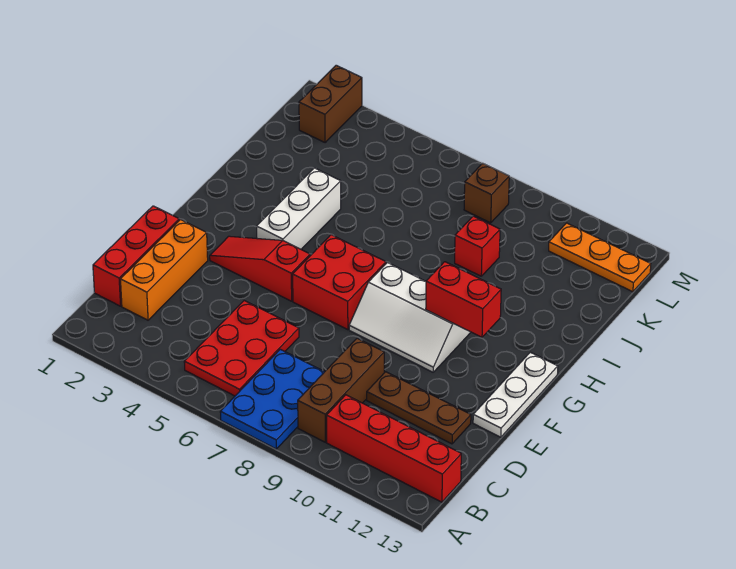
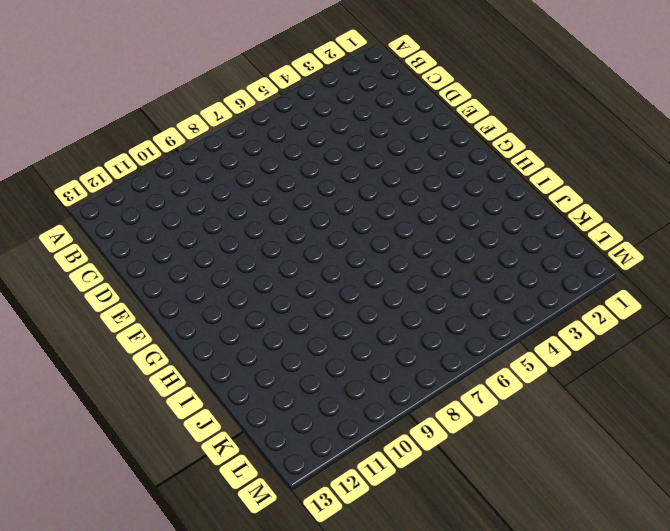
none -> blue plate A7:C8 level 1
none -> red plate B5:D6 level 1
none -> brown brick B9:D9 level 1

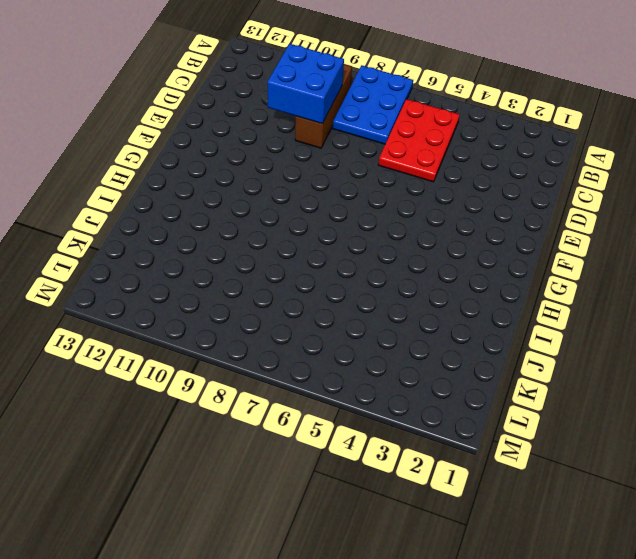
blue brick C9:D10 level 2 -> none
none -> red brick B10:B13 level 1
none -> red brick C1:E1 level 1
none -> orange brick C2:E2 level 1

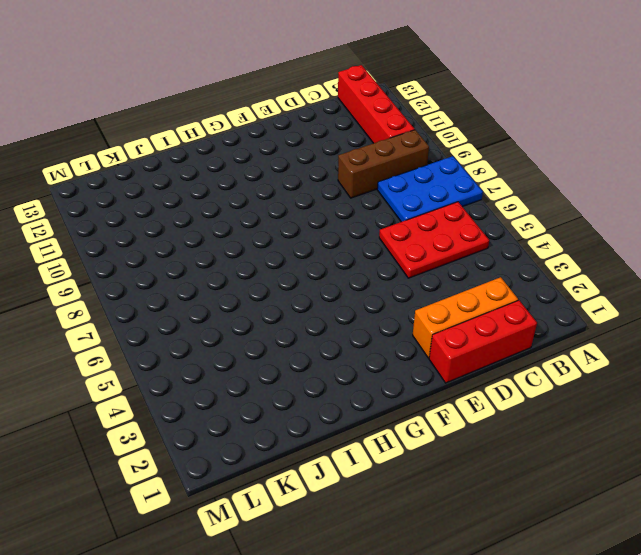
none -> brown plate D10:D12 level 1
none -> white plate E13:G13 level 1
none -> red slope F3:F5 level 1 top 5

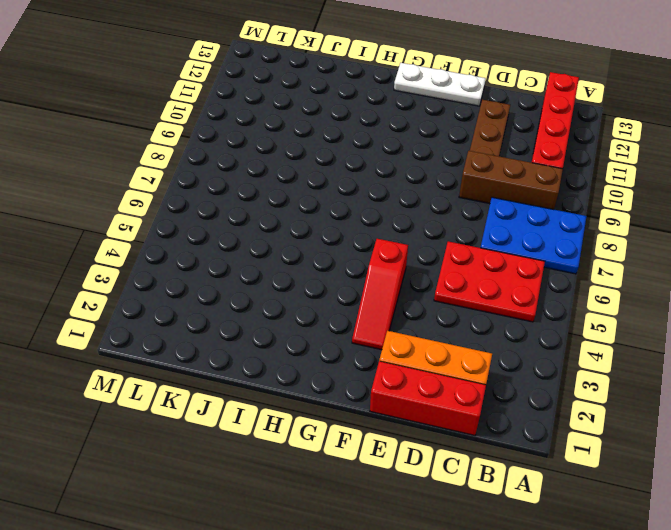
none -> red brick F6:G7 level 1
none -> white slope F8:G10 level 1 top G
none -> white brick G4:I4 level 1

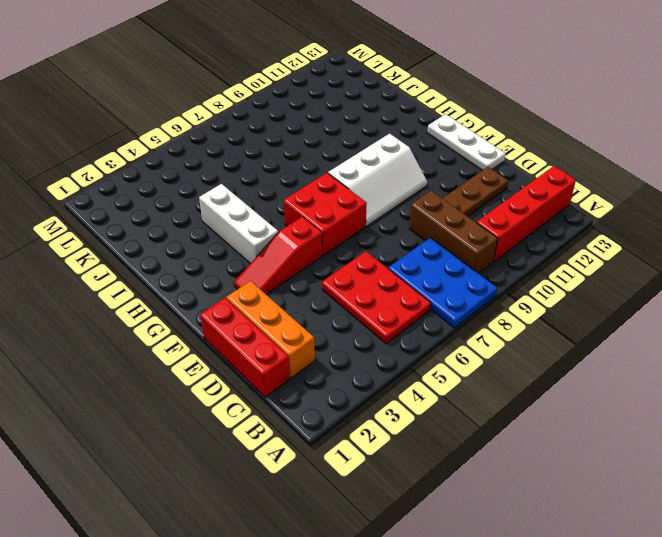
none -> red brick J9 level 1
none -> brown brick L2:M2 level 1
none -> brown brick L8 level 1

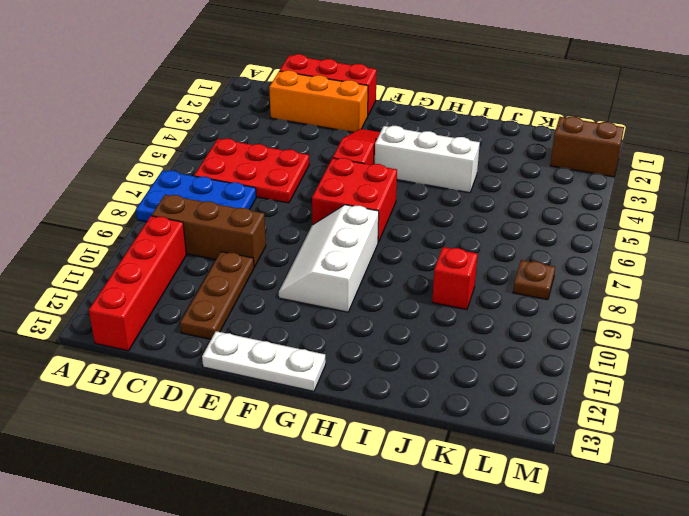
brown plate L8 level 1 -> brown brick L8 level 1
none -> orange plate L11:L13 level 1
none -> red brick G10:G11 level 2

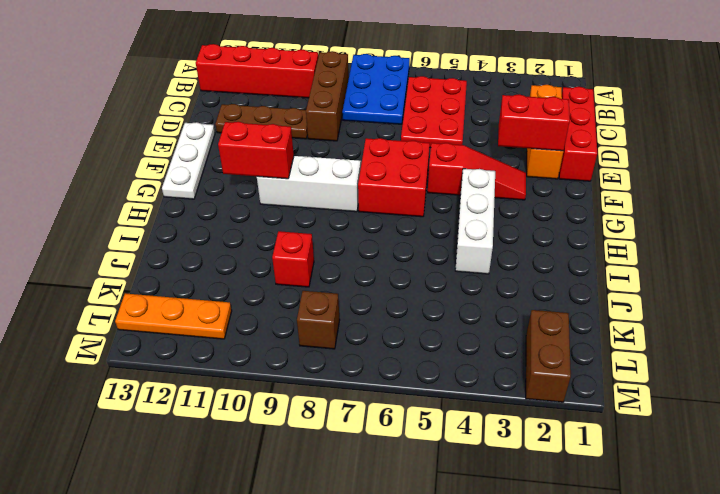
red brick E2:E3 level 2 -> none

